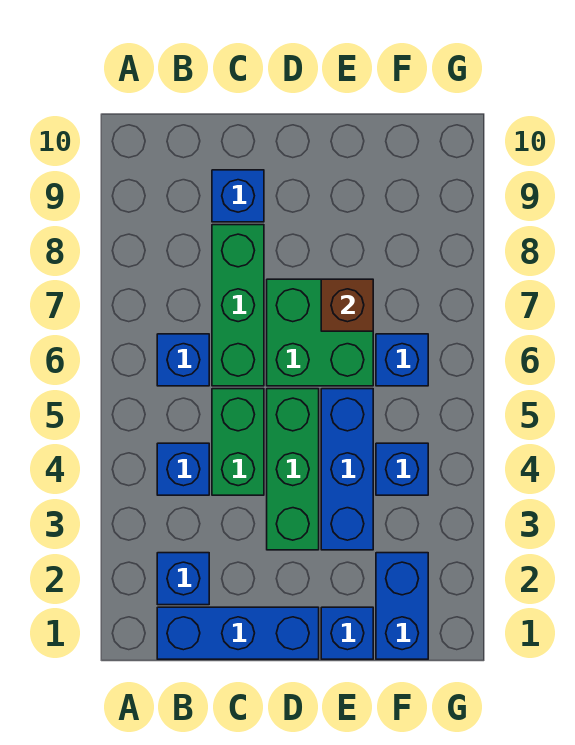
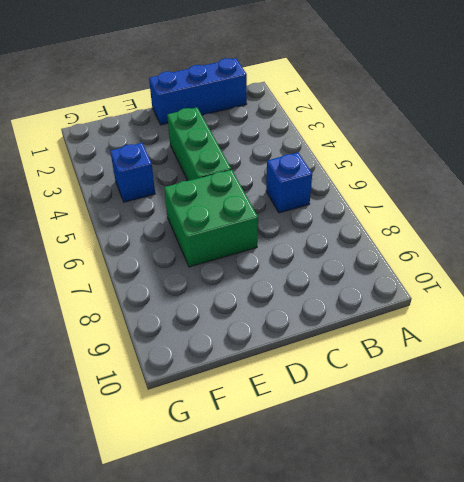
none -> blue brick B2 level 1
none -> blue brick B4 level 1
none -> green brick C4:C5 level 1

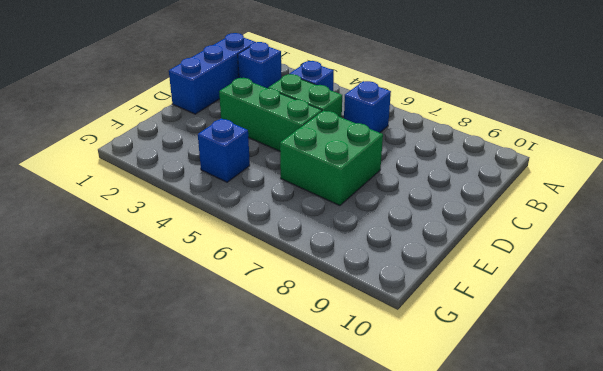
none -> green brick C6:C8 level 1
none -> blue brick C9 level 1
none -> blue brick E1 level 1

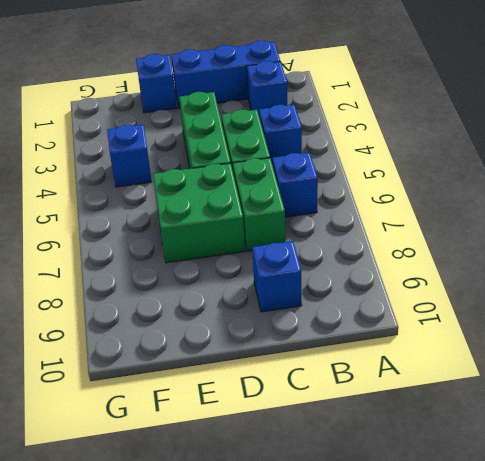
green brick C6:C7 level 1 -> green brick C6:C8 level 1
none -> blue brick E3:E5 level 1
none -> blue brick F1:F2 level 1
none -> blue brick F6 level 1

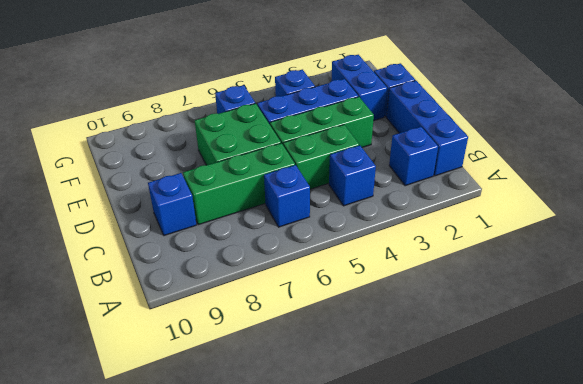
blue brick E2:F2 level 1 -> blue brick F1:F2 level 1
none -> brown brick E7 level 2

